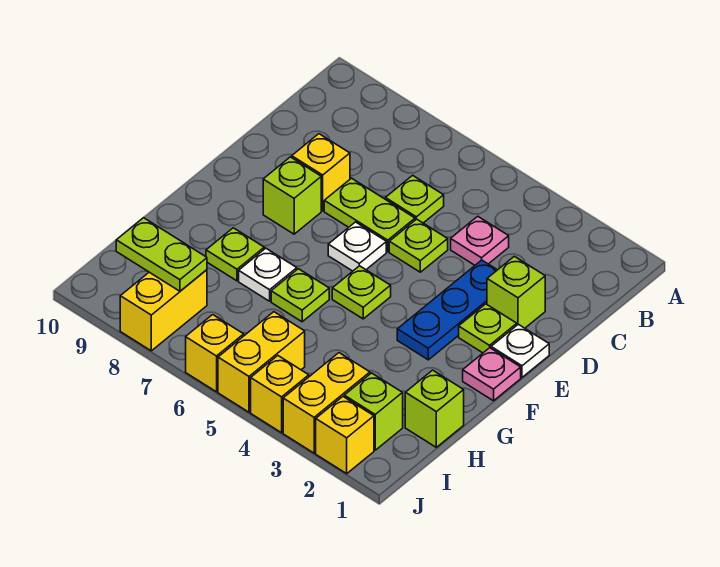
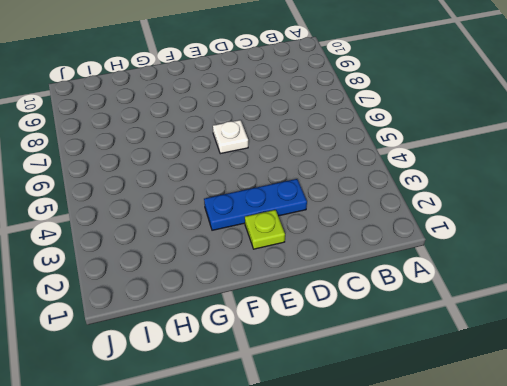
none -> pink plate C4 level 1
none -> lime plate C6 level 1
none -> lime brick D2 level 1

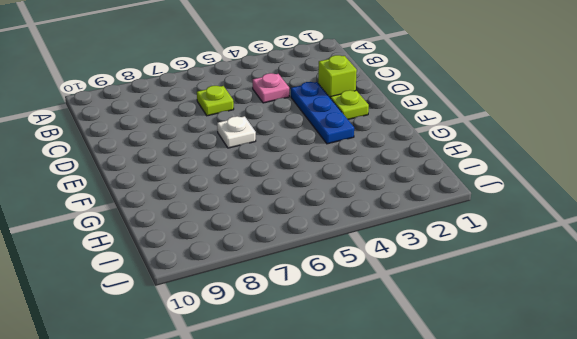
none -> lime plate D5 level 1
none -> lime plate D6:D7 level 1
none -> yellow brick D8 level 1

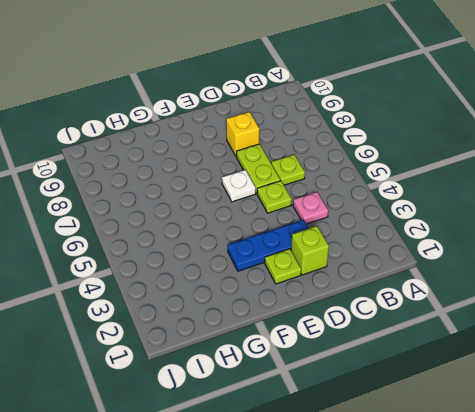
none -> white plate E1 level 1
none -> lime brick E8 level 1
none -> pink plate F1 level 1

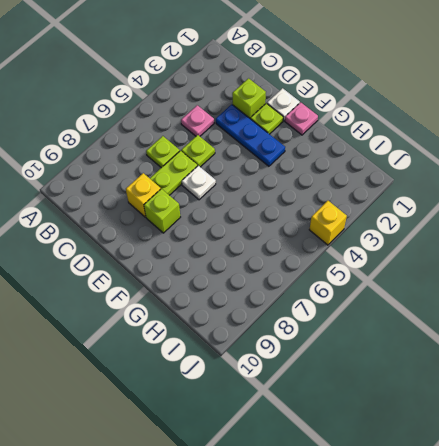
none -> lime plate F5 level 1
none -> lime plate G6 level 1
none -> white plate G7 level 1

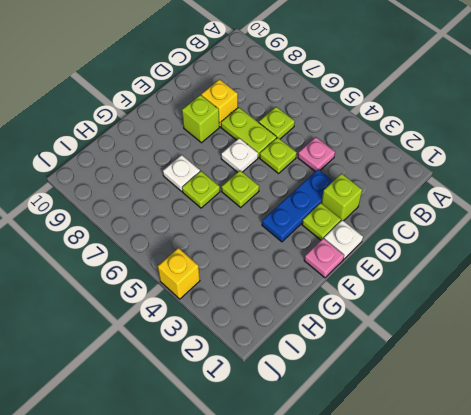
none -> lime plate G8 level 1
none -> lime brick H1 level 1
none -> lime brick I2 level 1

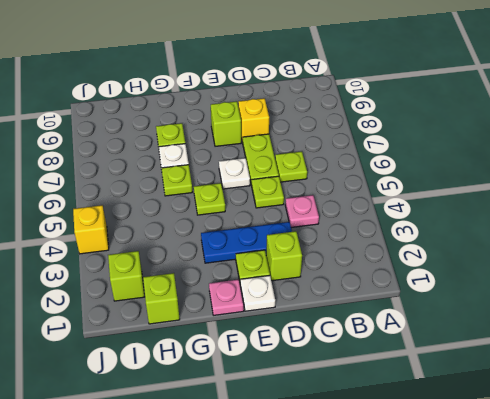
none -> yellow brick I3:J3 level 1
none -> yellow brick I5:J5 level 1
none -> yellow brick I8:J8 level 1

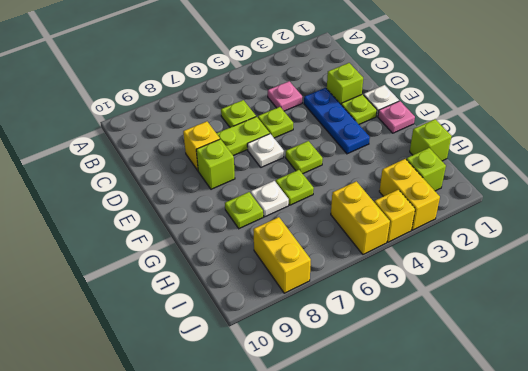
none -> yellow brick J2 level 1
none -> yellow brick J6 level 1
none -> lime plate I8:I9 level 2

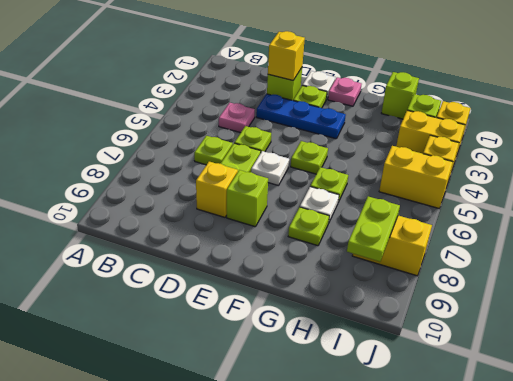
yellow brick D2 level 2 -> yellow brick J6 level 1

